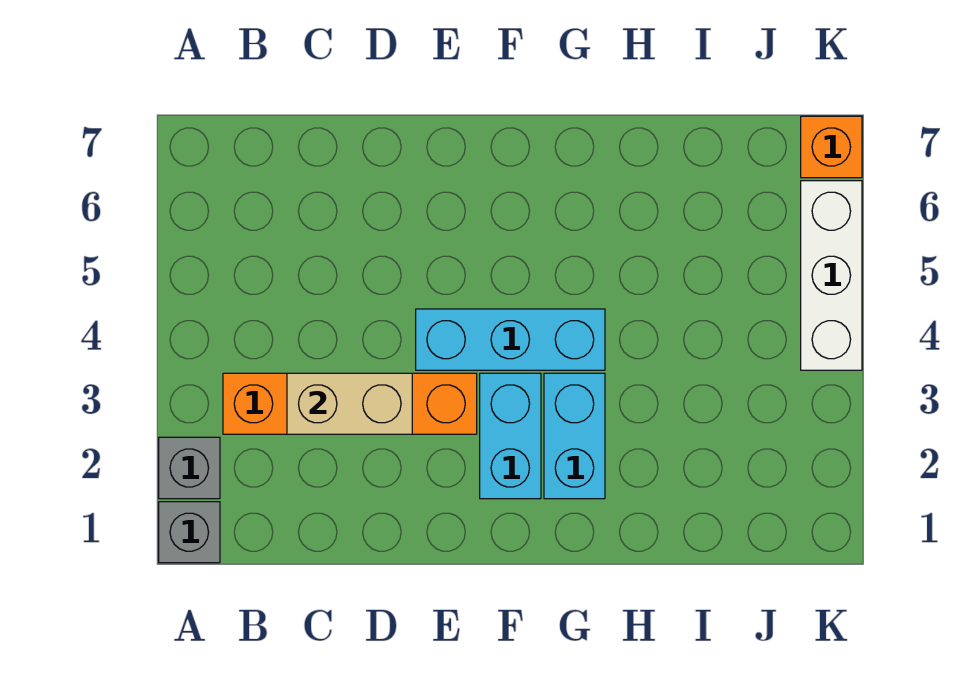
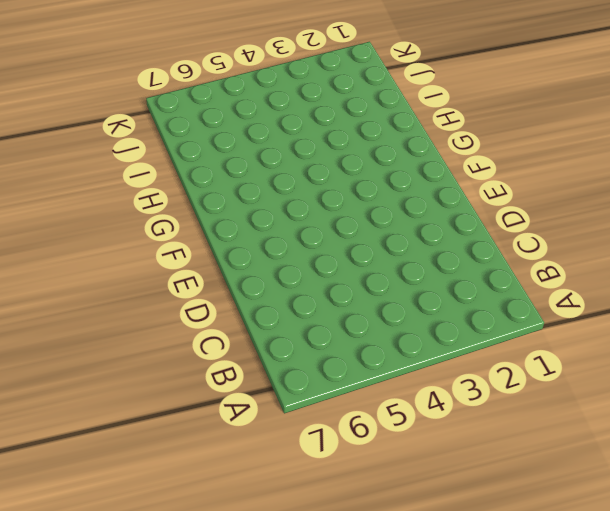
none -> grey brick A1 level 1
none -> grey brick A2 level 1

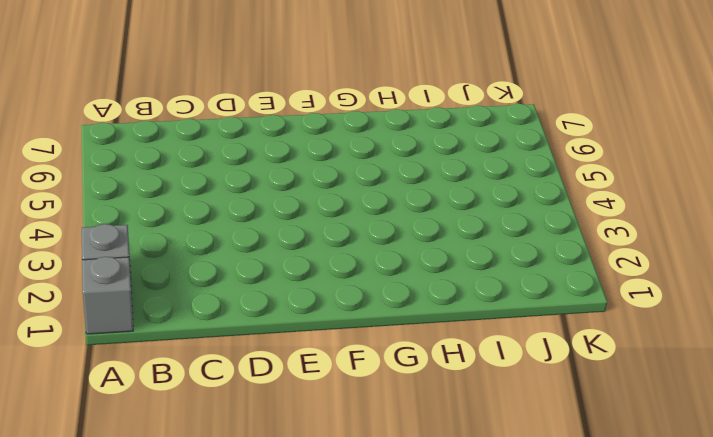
none -> orange brick B3:E3 level 1
none -> cyan brick E4:G4 level 1

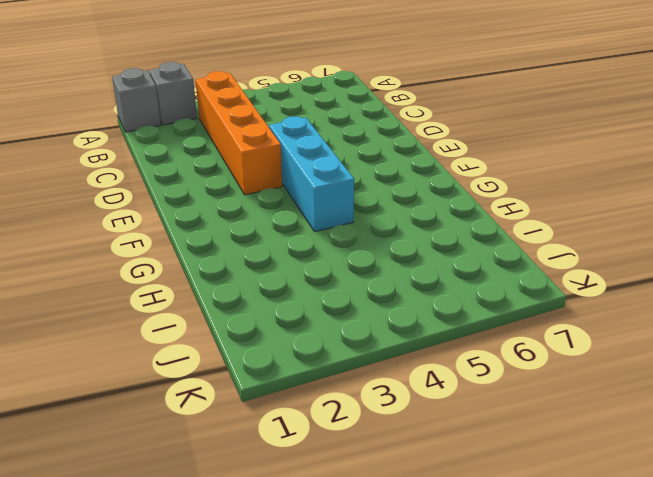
none -> cyan brick F2:F3 level 1
none -> cyan brick G2:G3 level 1

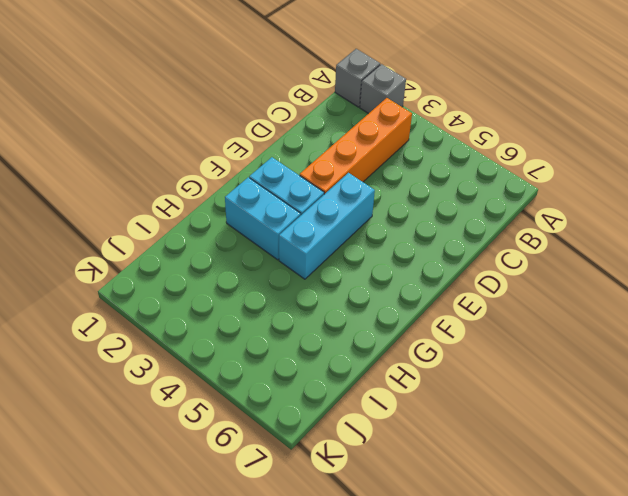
none -> white brick K4:K6 level 1
none -> orange brick K7 level 1

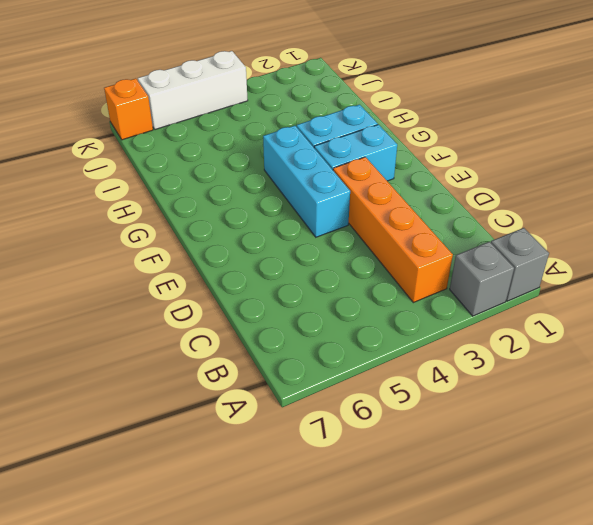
none -> tan brick C3:D3 level 2

